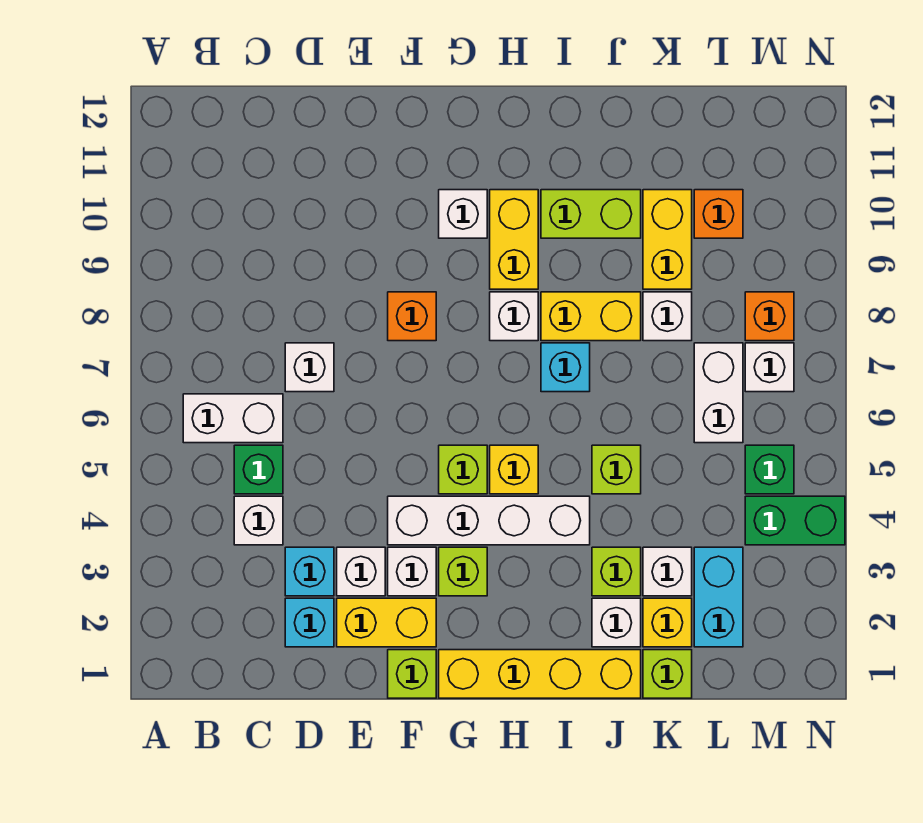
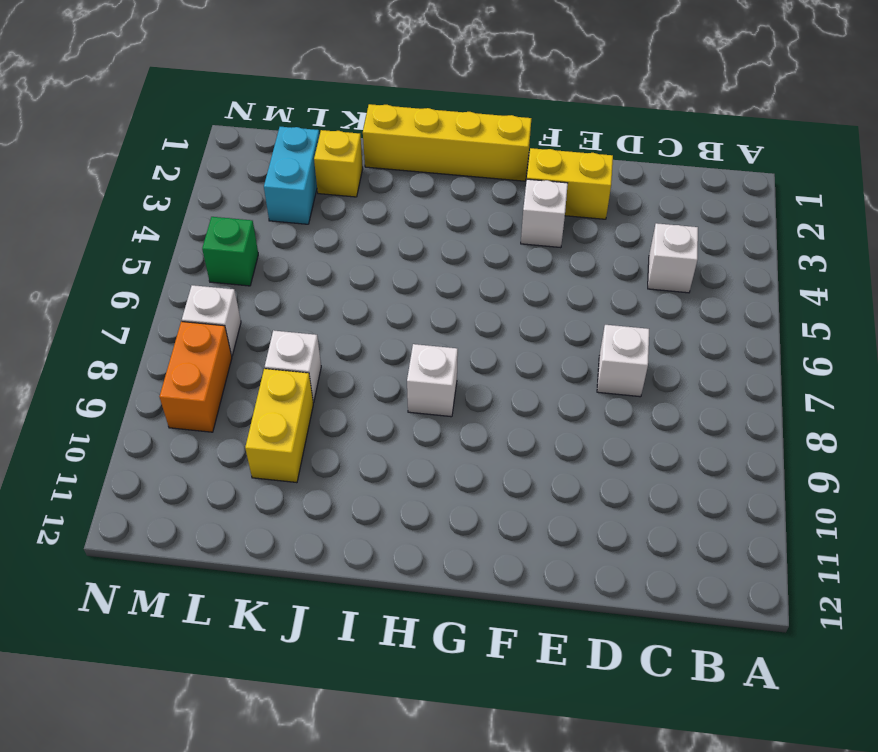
orange brick M8:M9 level 1 -> orange brick M8 level 1
none -> white brick B6:C6 level 1
none -> green brick C5 level 1
none -> cyan brick D2 level 1
none -> cyan brick D3 level 1

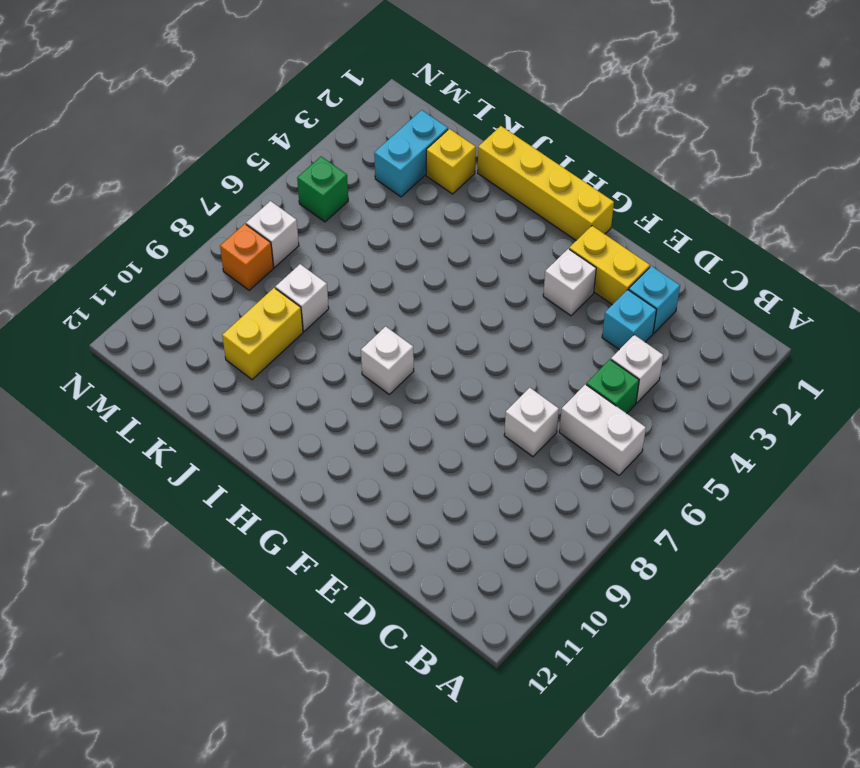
none -> white brick E3 level 1
none -> lime brick F1 level 1
none -> white brick F4:I4 level 1
none -> orange brick F8 level 1

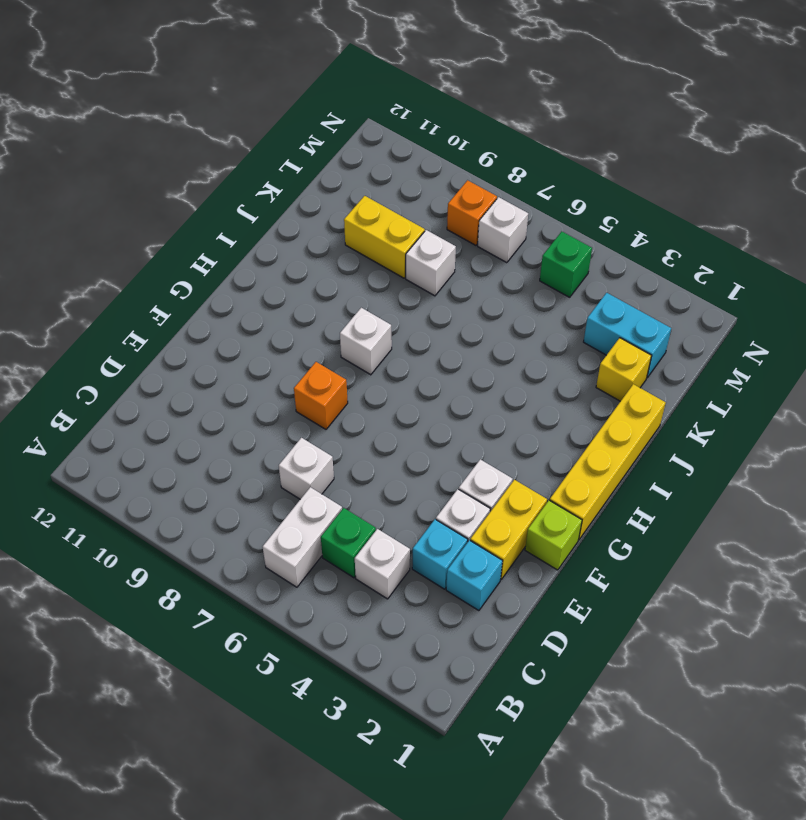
none -> white brick F4:I4 level 1
none -> lime brick G3 level 1
none -> lime brick G5 level 1
none -> white brick G10 level 1

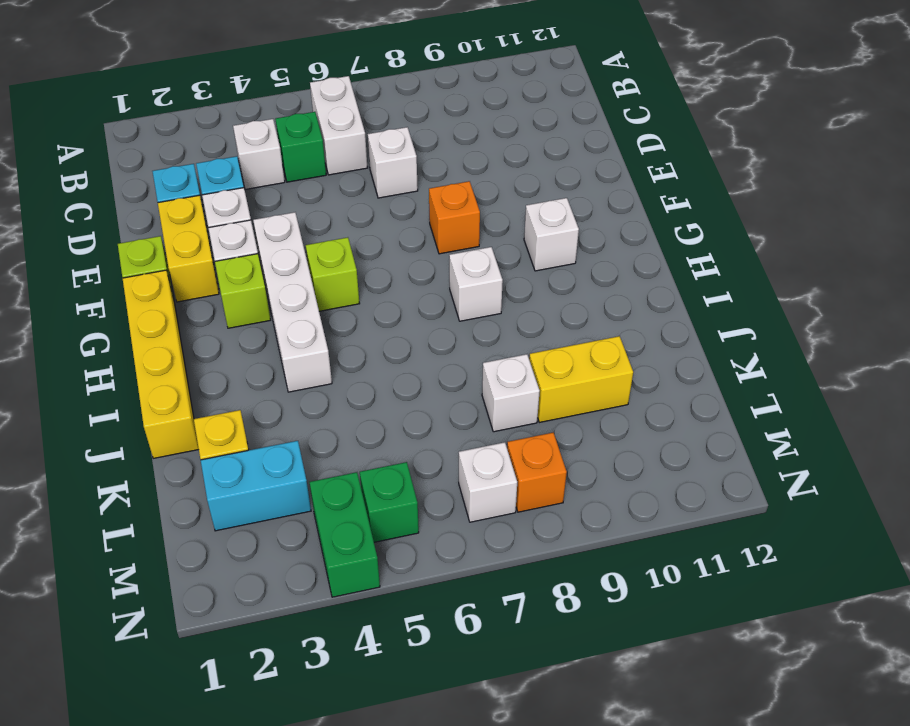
none -> yellow brick H5 level 1
none -> yellow brick H9:H10 level 1
none -> cyan brick I7 level 1
none -> yellow brick I8:J8 level 1

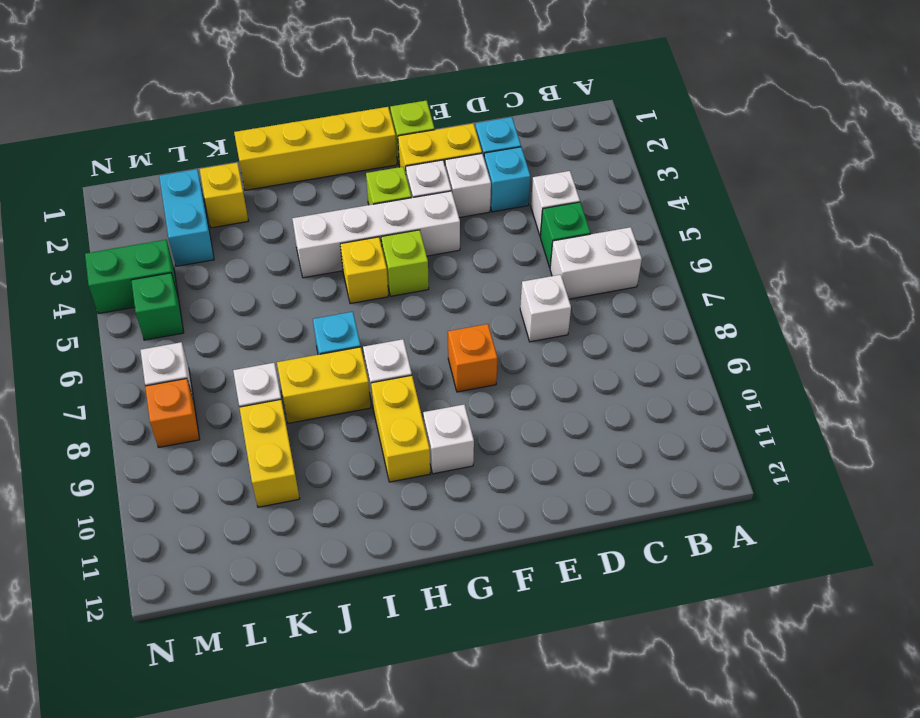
none -> lime brick I10:J10 level 1
none -> white brick J2 level 1
none -> lime brick J3 level 1
none -> lime brick J5 level 1

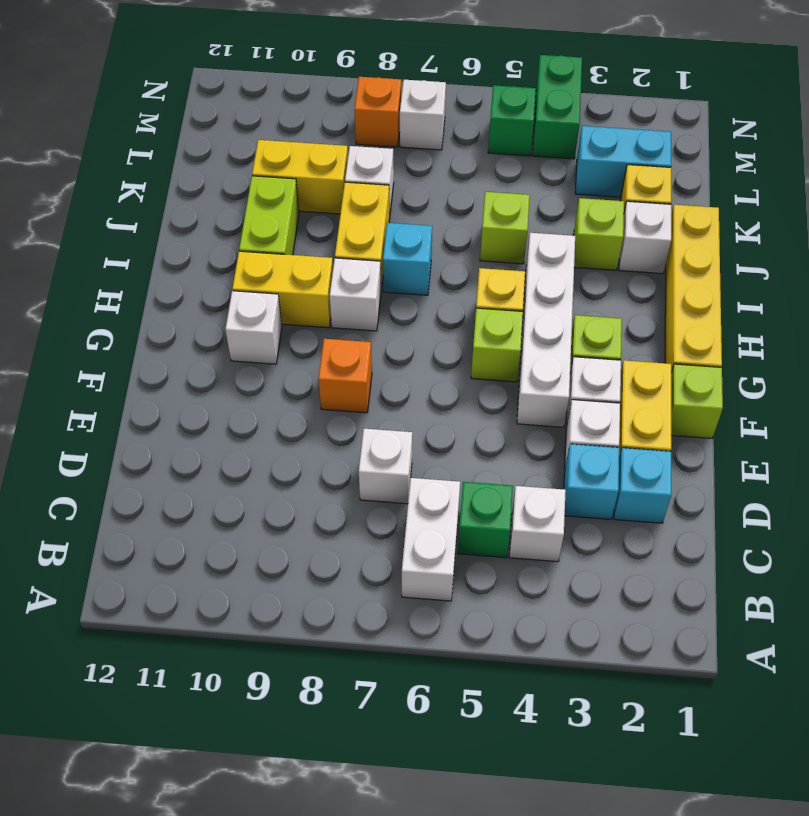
none -> lime brick K1 level 1
none -> white brick K3 level 1
none -> white brick L6:L7 level 1
none -> orange brick L10 level 1

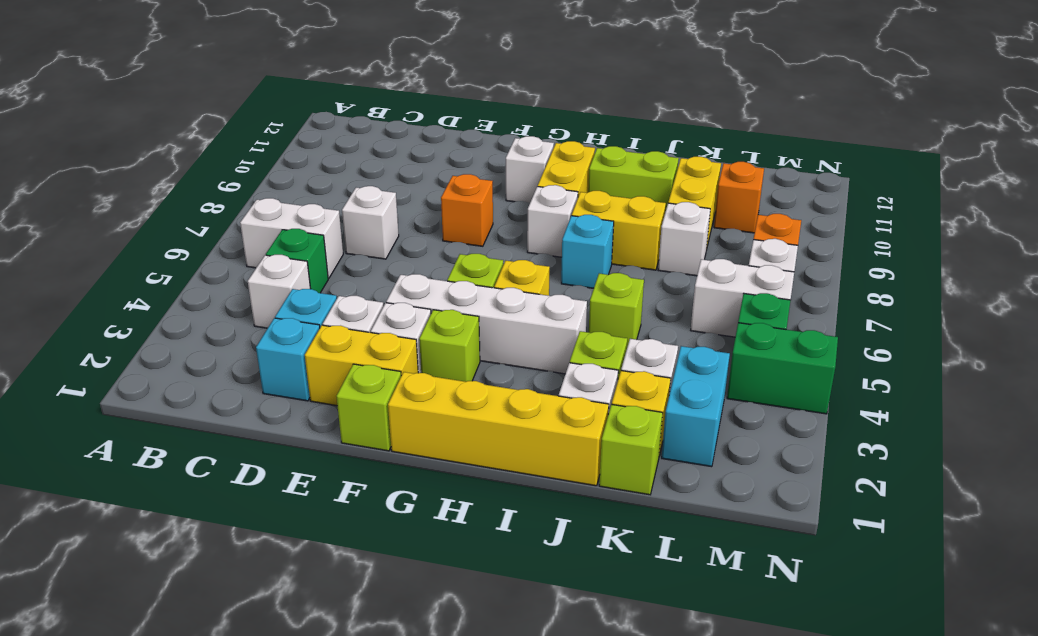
white brick L6:M6 level 1 -> white brick L6:L7 level 1

